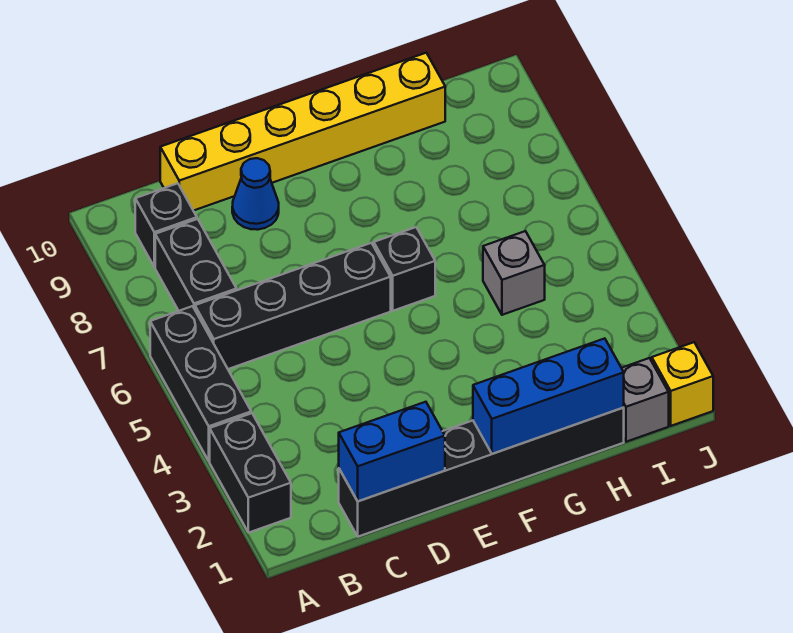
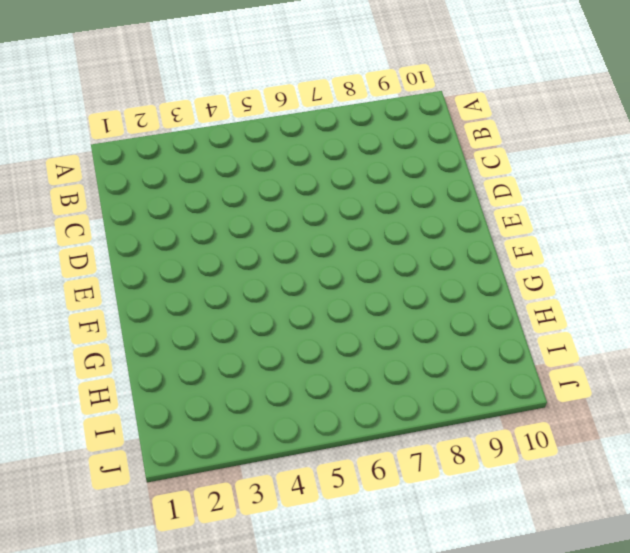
none -> black brick A2:A3 level 1
none -> black brick A4:A6 level 1
none -> black brick B6:E6 level 1

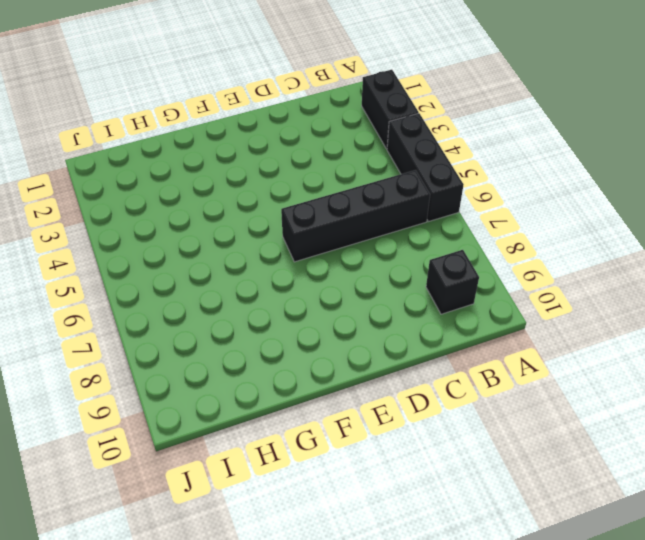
none -> black brick B7:B8 level 1
none -> black brick C1:H1 level 1
none -> yellow brick C10:H10 level 1

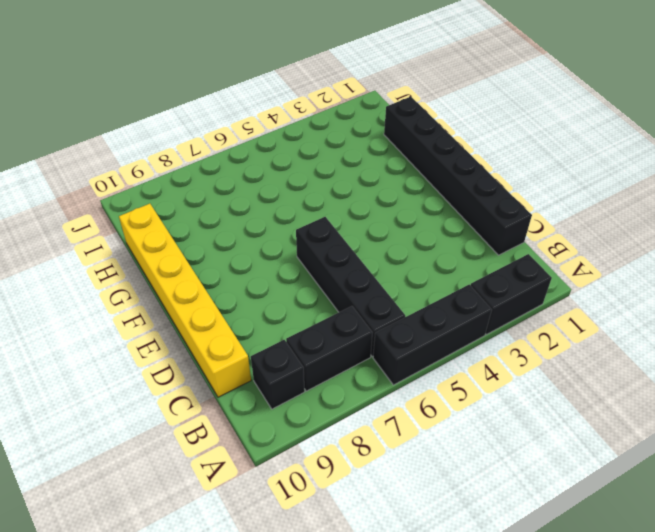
none -> blue cone D9 level 1
none -> black brick F6 level 1
none -> grey brick H5 level 1

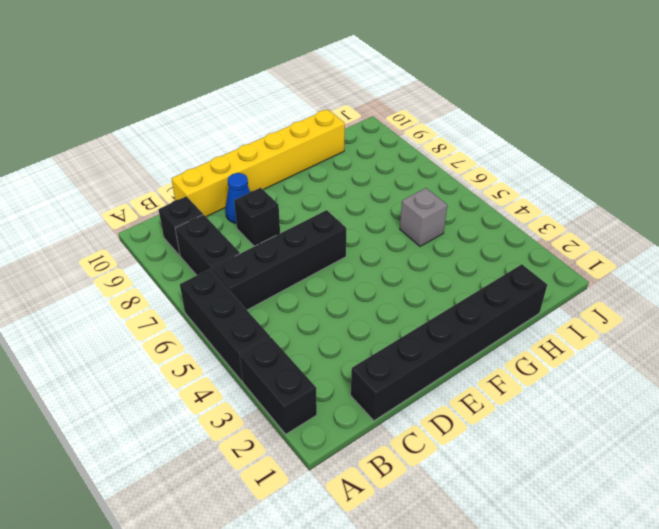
black brick D8 level 1 -> black brick F6 level 1
none -> grey brick I1 level 1
none -> yellow brick J1 level 1
none -> blue brick C1:D1 level 2

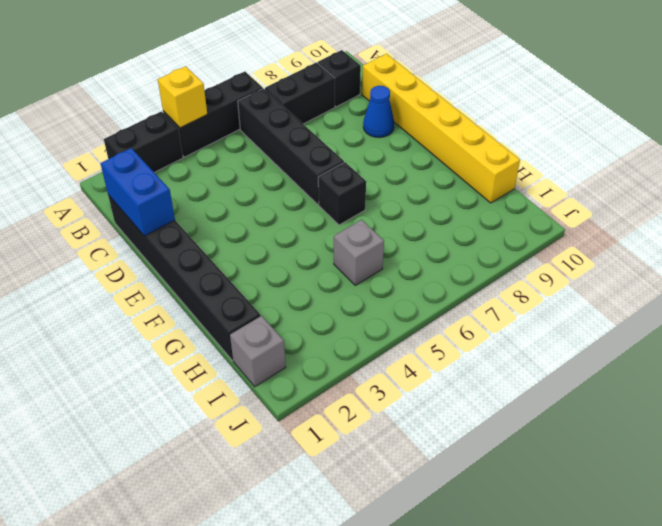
yellow brick A4 level 2 -> yellow brick J1 level 1
none -> blue brick F1:H1 level 2

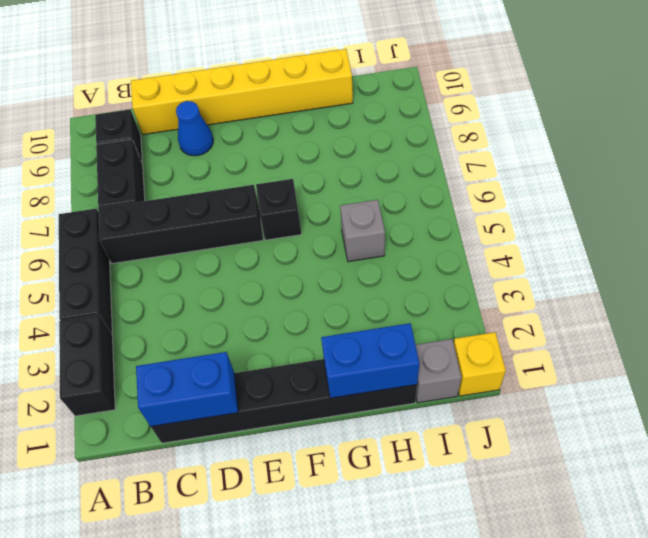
blue brick G1:H1 level 2 -> blue brick F1:H1 level 2

